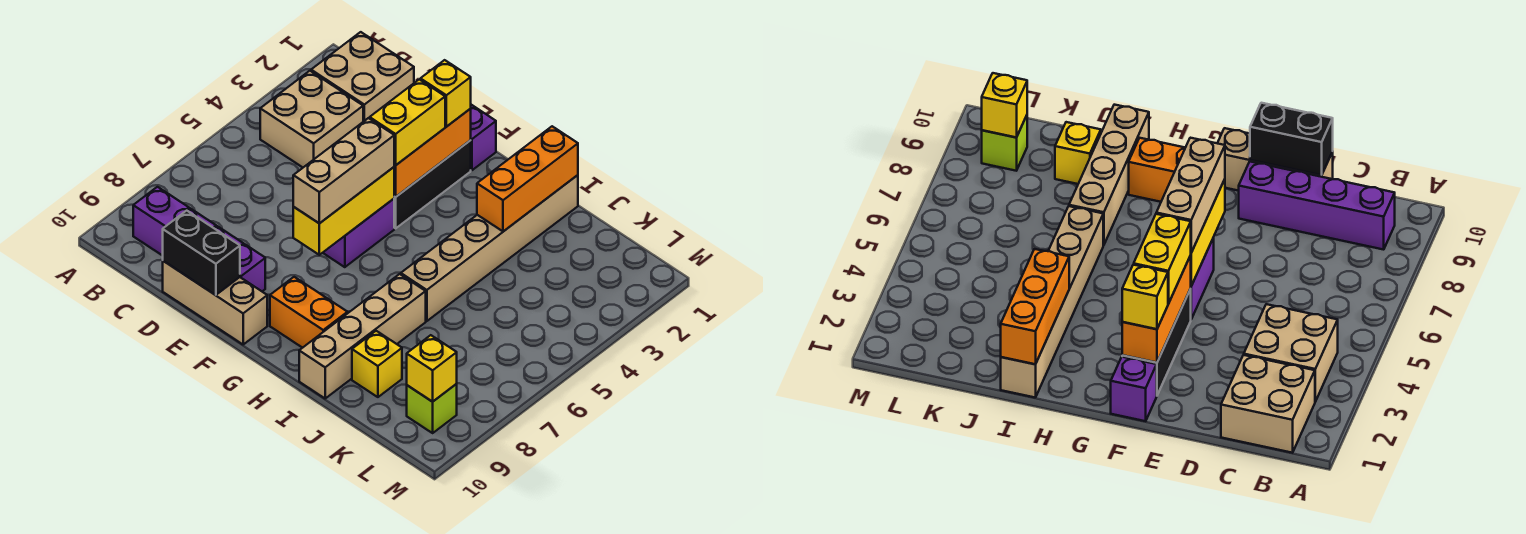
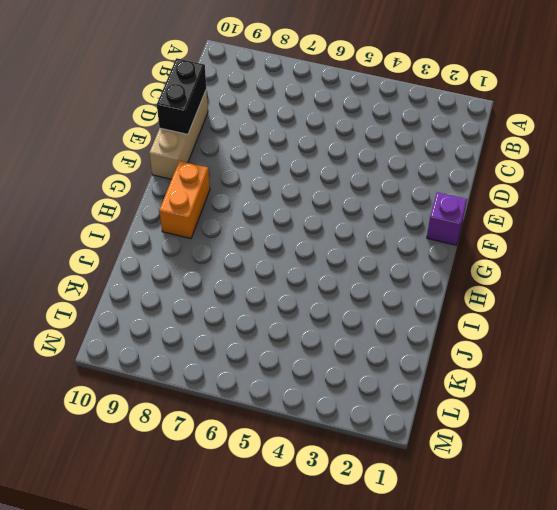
none -> tan brick B1:C2 level 1
none -> tan brick B3:C4 level 1
none -> purple brick B9:E9 level 1

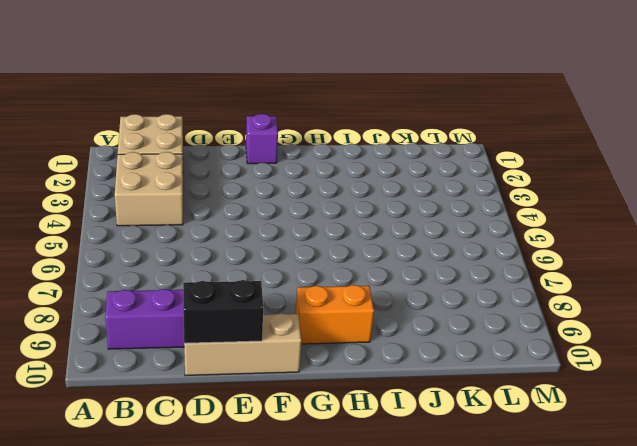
none -> black brick F2:F4 level 1
none -> purple brick F5:F6 level 1
none -> tan brick I1:I6 level 1

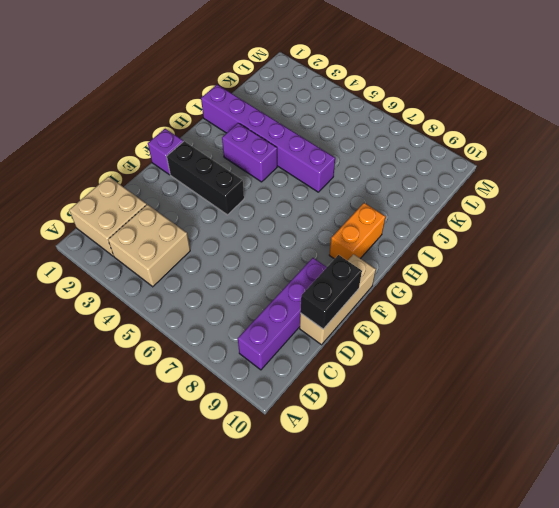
purple brick H3:H4 level 1 -> purple brick F5:F6 level 1
purple brick I1:I6 level 1 -> tan brick I1:I6 level 1
none -> tan brick I7:I10 level 1
none -> yellow brick J9 level 1
none -> lime brick L9 level 1

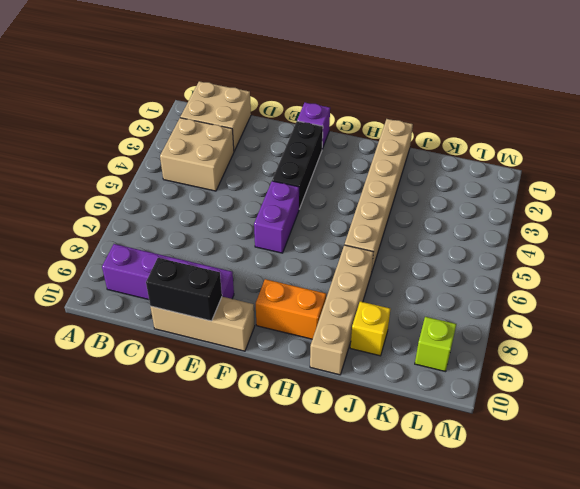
none -> orange brick F2:F4 level 2
none -> yellow brick F5:F7 level 2
none -> orange brick I1:I3 level 2

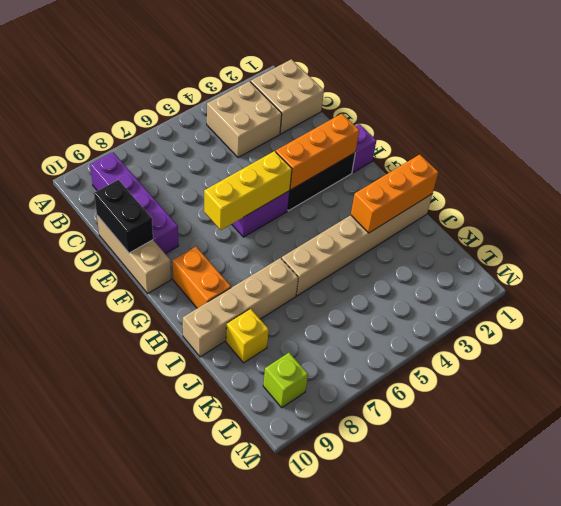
none -> yellow brick L9 level 2
none -> yellow brick F2 level 3
none -> yellow brick F3:F4 level 3

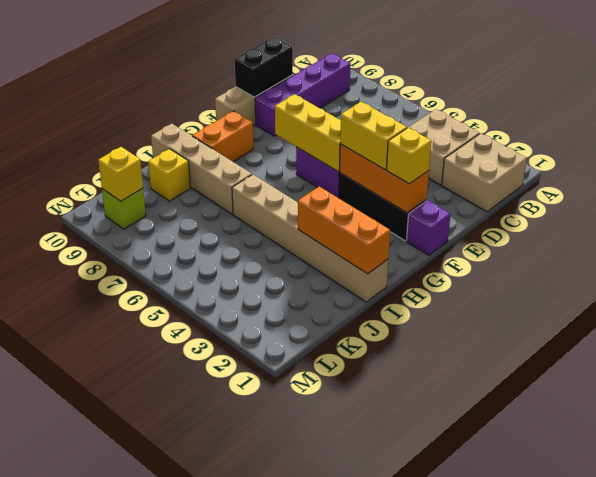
none -> tan brick F5:F7 level 3

